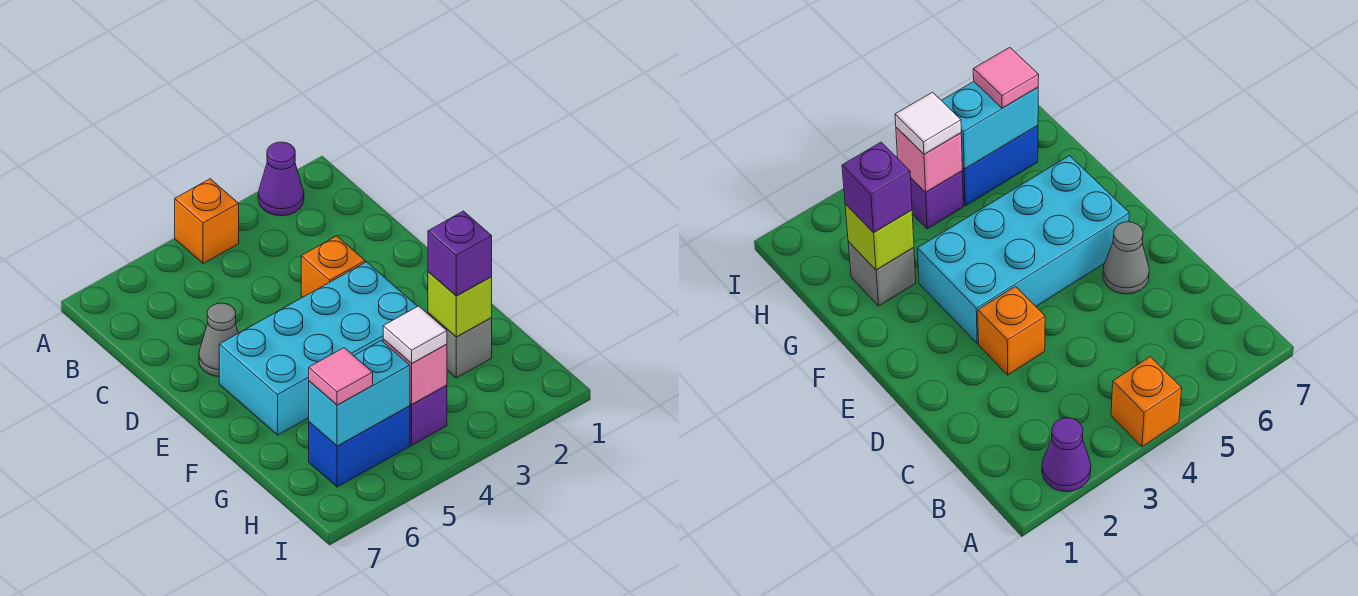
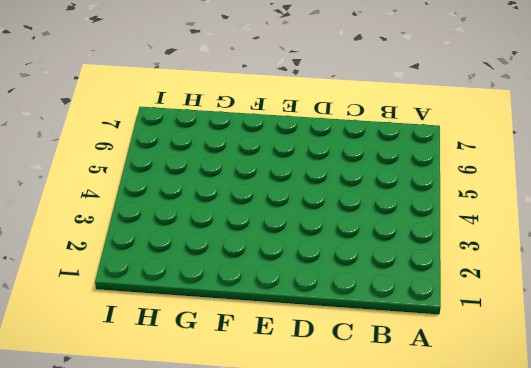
none -> purple cone A2 level 1
none -> orange brick A4 level 1
none -> orange brick D3 level 1

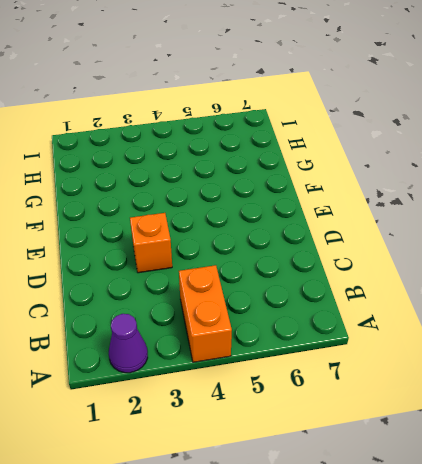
orange brick A4:B4 level 1 -> orange brick A4 level 1
none -> grey cone D6 level 1
none -> cyan brick E3:F6 level 1
none -> grey brick G2 level 1

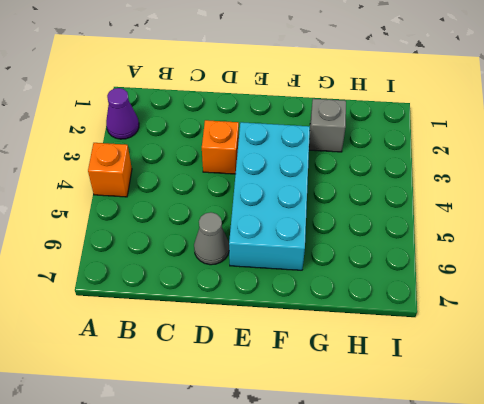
none -> purple brick H4 level 1
none -> blue brick H5:H6 level 1
none -> lime brick G2 level 2

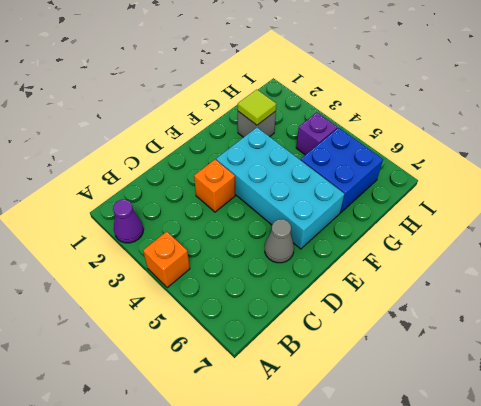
lime tile G2 level 2 -> lime brick G2 level 2
blue brick G5:H6 level 1 -> blue brick H5:H6 level 1
none -> pink brick H4 level 2
none -> cyan brick H5:H6 level 2
none -> purple brick G2 level 3

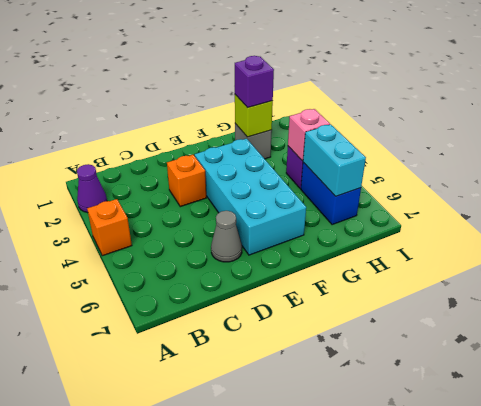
none -> white tile H4 level 3
none -> pink tile H6 level 3

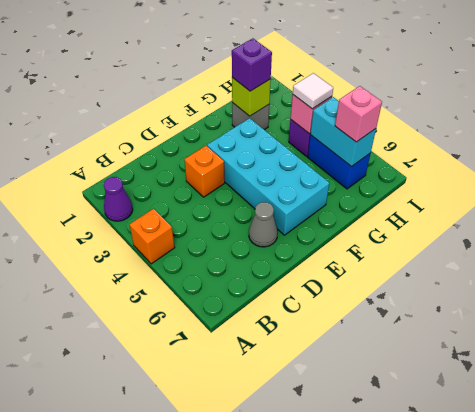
pink brick H6 level 3 -> pink tile H6 level 3

